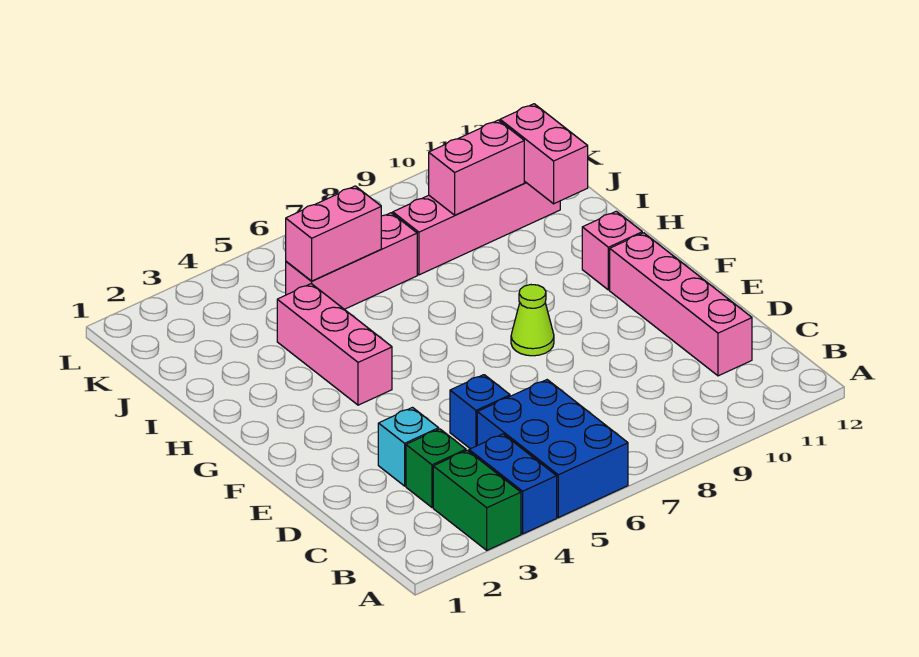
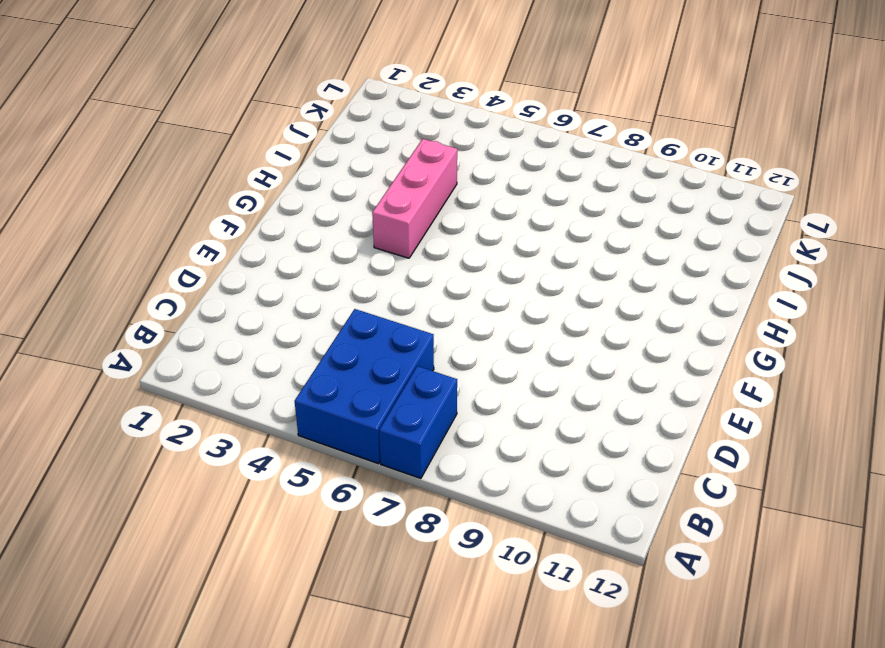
blue brick A7:B7 level 1 -> blue brick A4:B4 level 1
none -> green brick A3:B3 level 1
none -> green brick C3 level 1
none -> pink brick C11:F11 level 1

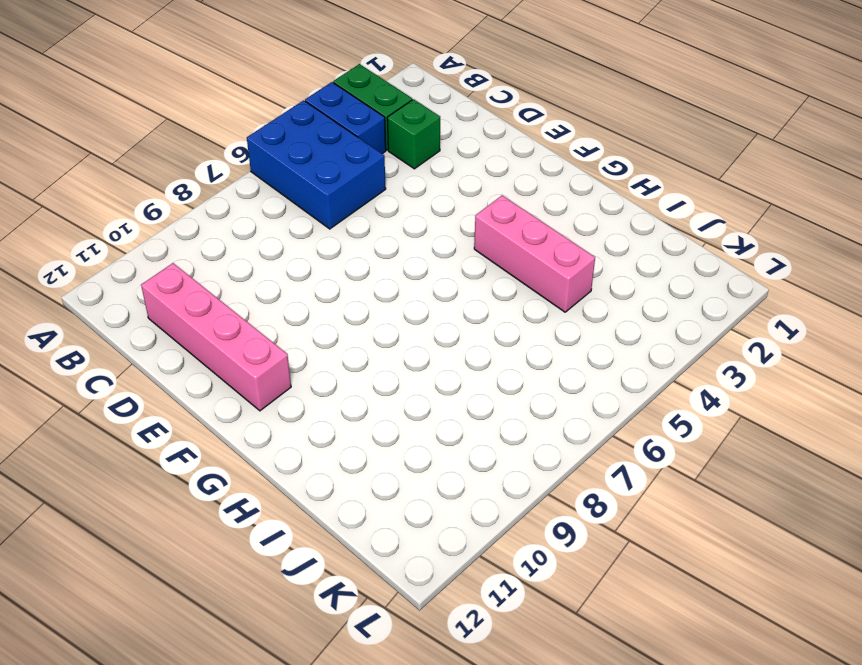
none -> cyan brick D3 level 1
none -> blue brick D5 level 1
none -> lime cone F8 level 1

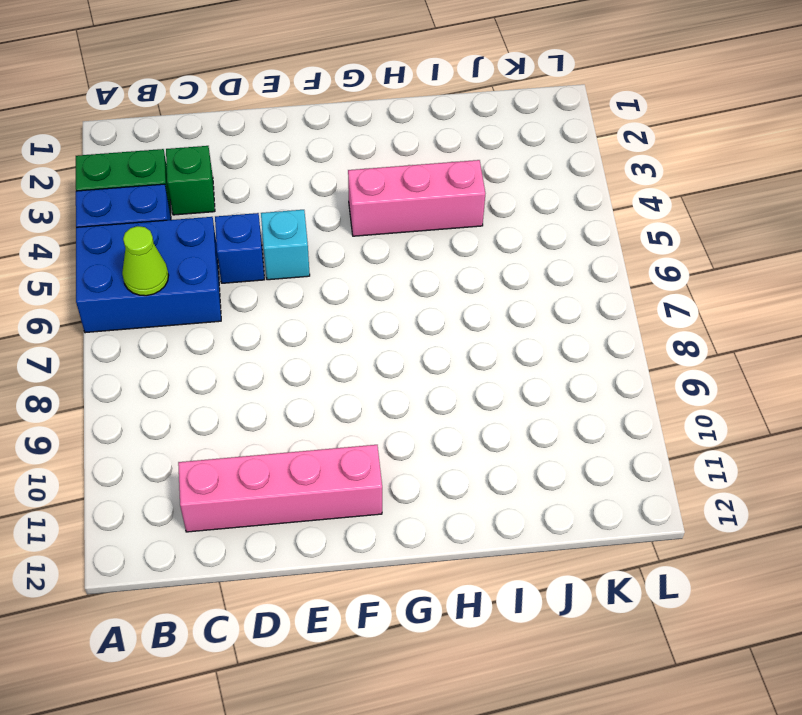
lime cone B6 level 2 -> lime cone F8 level 1
cyan brick E5 level 1 -> cyan brick D3 level 1
none -> pink brick G11 level 1
none -> pink brick J5:J7 level 1
none -> pink brick J8:J11 level 1

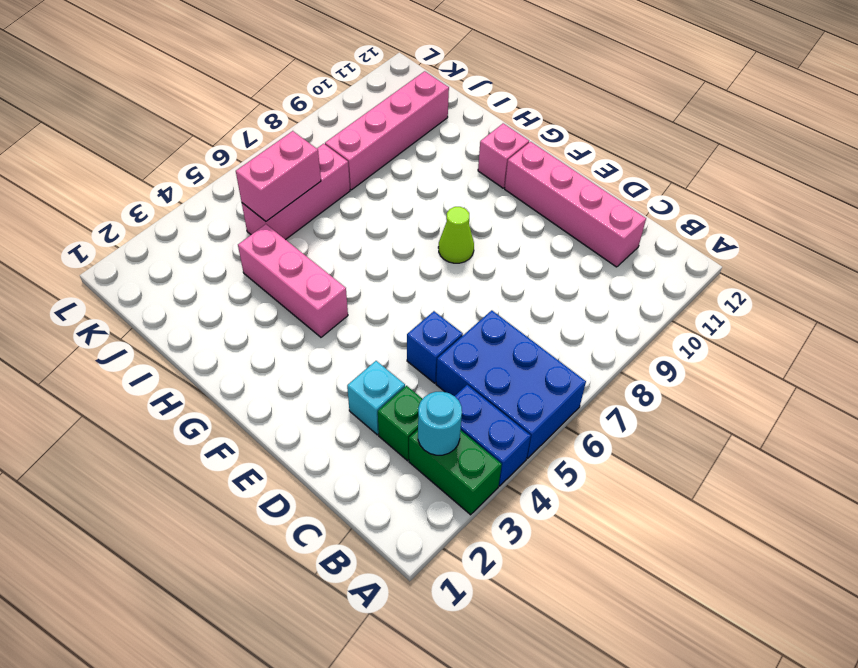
cyan round brick B3 level 2 -> none
none -> pink brick I11:J11 level 2
none -> pink brick J9:J10 level 2

